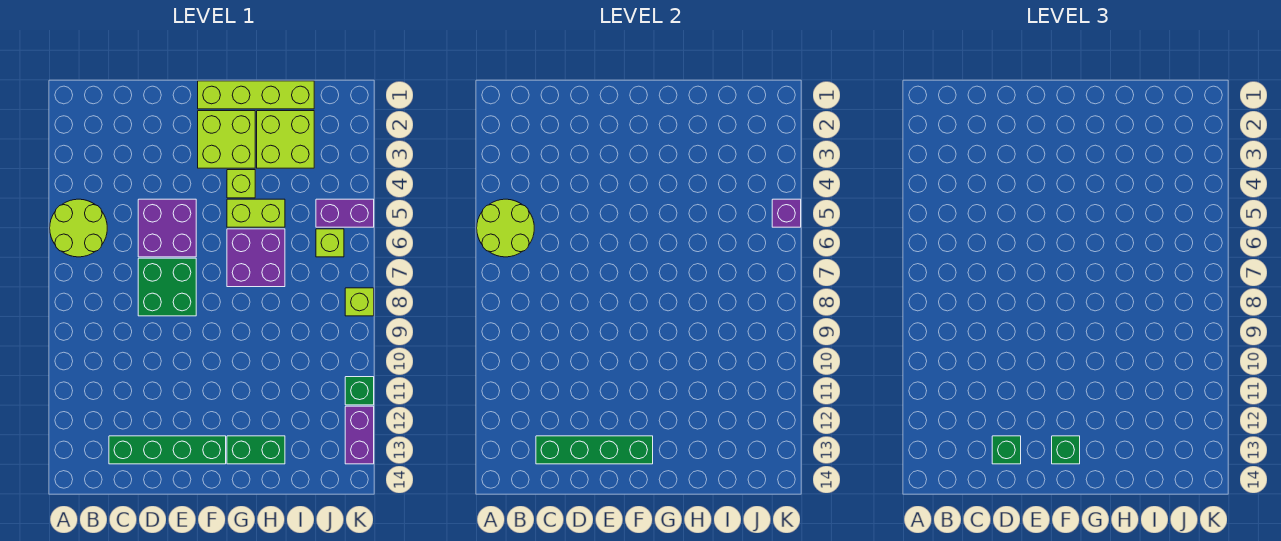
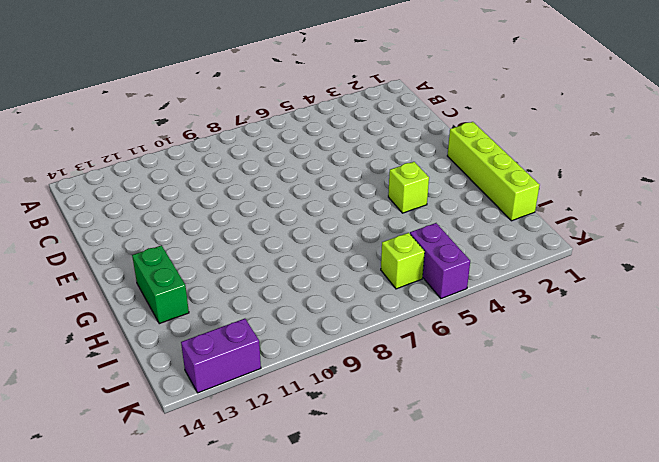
none -> lime round brick A5:B6 level 1
none -> green brick C13:F13 level 1
none -> purple brick D5:E6 level 1

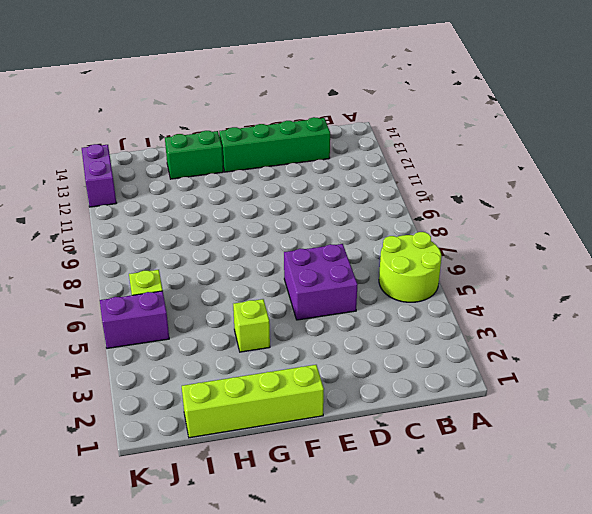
none -> green brick D7:E8 level 1
none -> lime brick F2:G3 level 1
none -> lime brick G5:H5 level 1

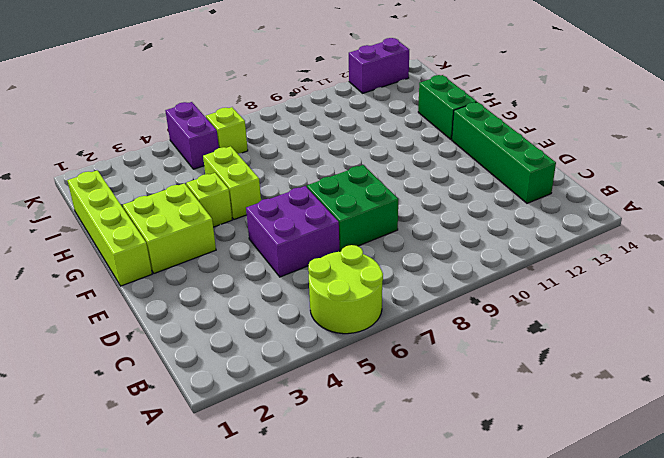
none -> purple brick G6:H7 level 1
none -> lime brick H2:I3 level 1
none -> lime brick K8 level 1

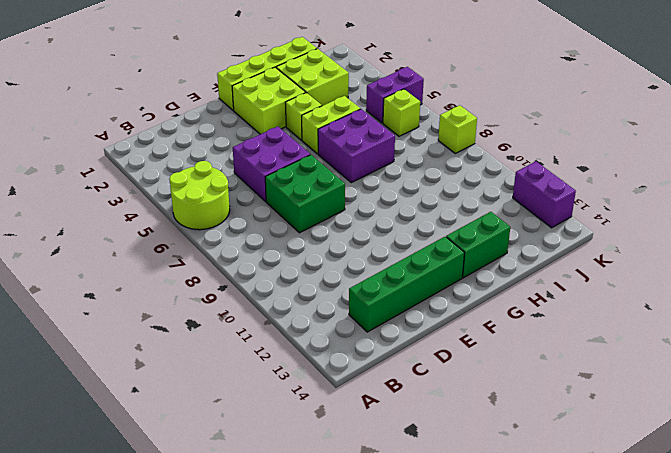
none -> green brick K11 level 1
none -> lime round brick A5:B6 level 2
none -> green brick C13:F13 level 2

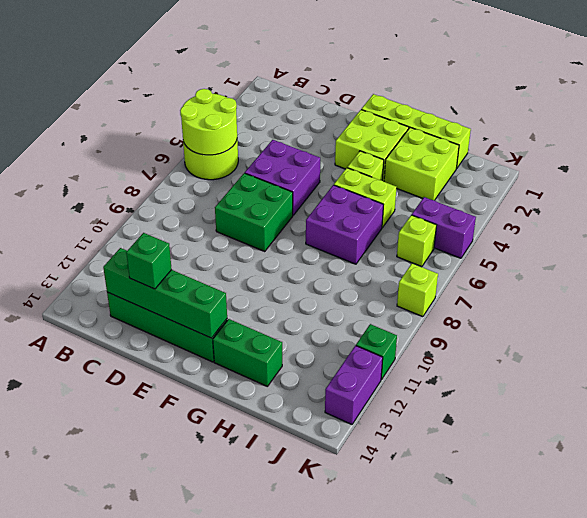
none -> purple brick K5 level 2
none -> green brick F13 level 3

